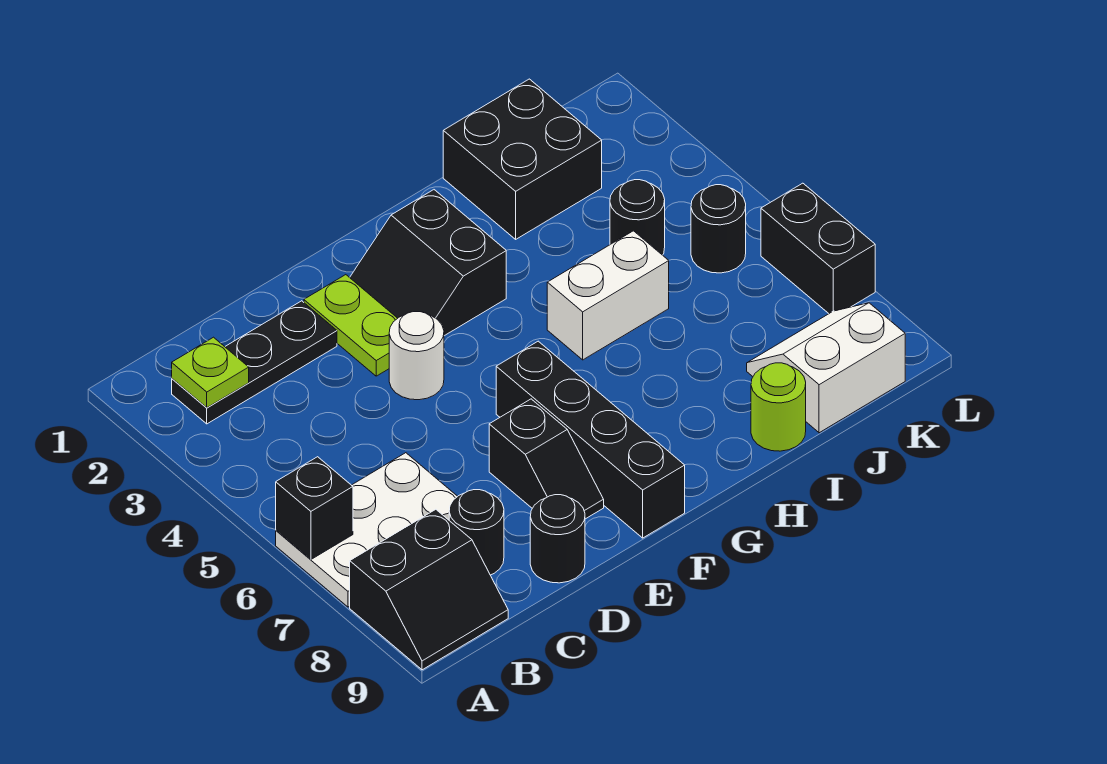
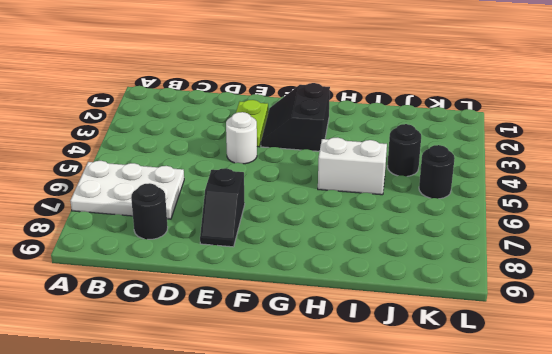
none -> black slope A8:B9 level 1 top 8
none -> black plate B2:D2 level 1
none -> black round brick D9 level 1

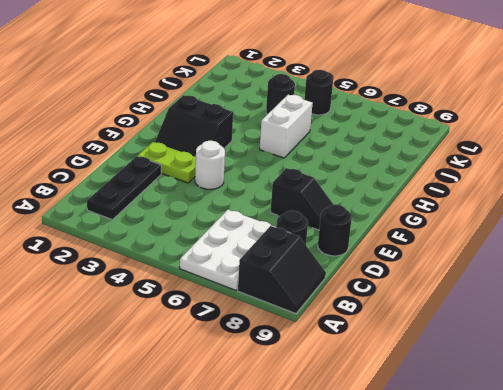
none -> black brick F6:F9 level 1
none -> black brick I1:J2 level 1
none -> lime round brick I9 level 1

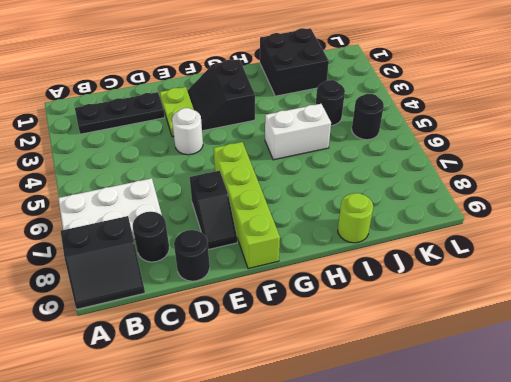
lime brick F6:F9 level 1 -> black brick F6:F9 level 1
none -> white slope J8:K9 level 1 top 9
none -> black brick L6:L7 level 1
none -> black brick A6 level 2

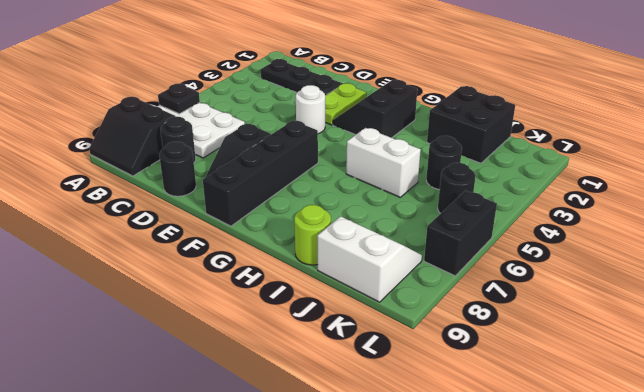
black plate A6 level 2 -> black brick A6 level 2
none -> lime plate B2 level 2

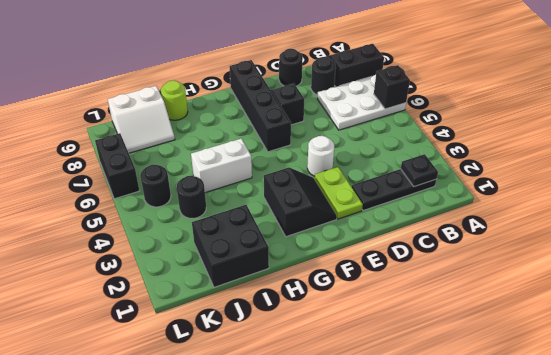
black plate B2 level 2 -> lime plate B2 level 2

